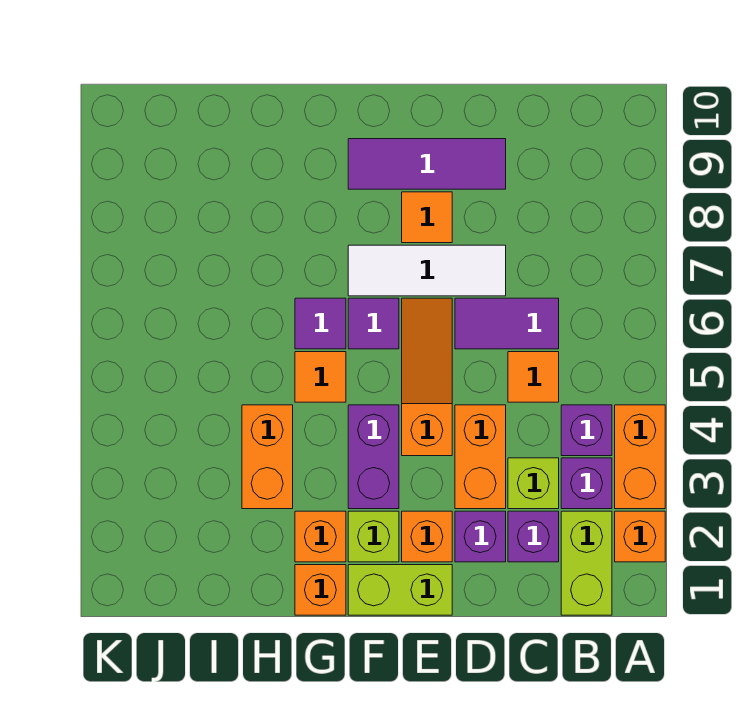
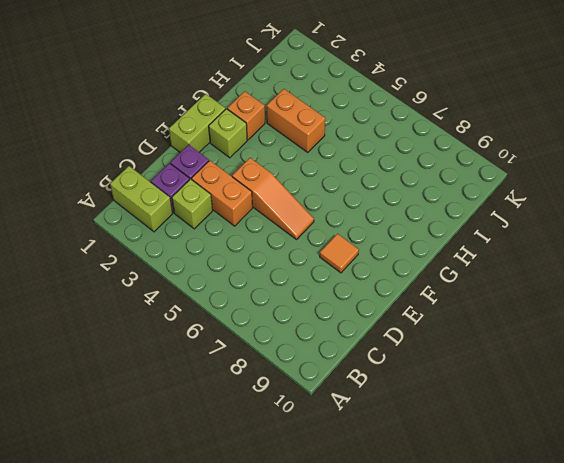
none -> orange brick A2 level 1
none -> orange brick A3:A4 level 1
none -> purple brick B3 level 1

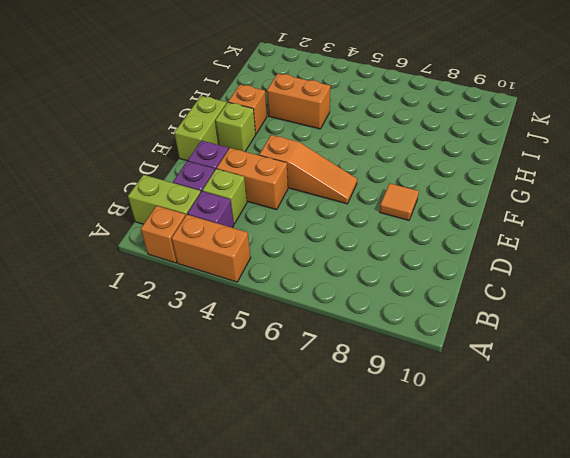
none -> purple brick B4 level 1
none -> orange tile C5 level 1
none -> purple tile C6:D6 level 1

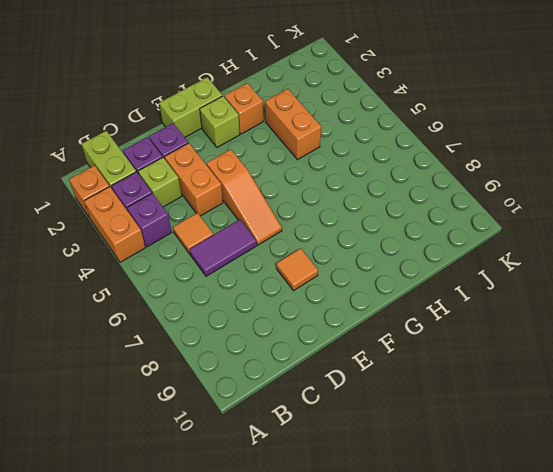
none -> white tile D7:F7 level 1
none -> purple tile D9:F9 level 1
none -> orange brick E2 level 1

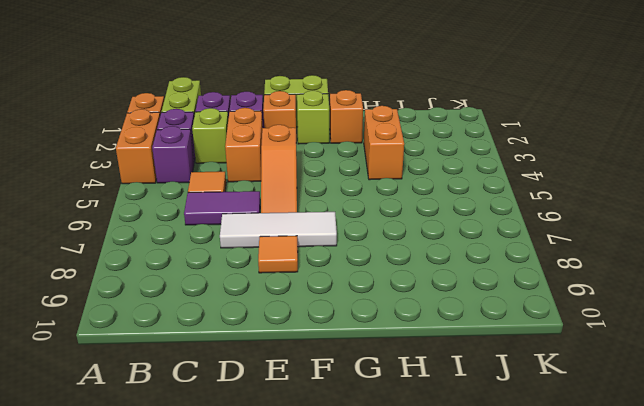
none -> purple tile D9:F9 level 1
none -> purple brick F3:F4 level 1
none -> purple tile F6 level 1

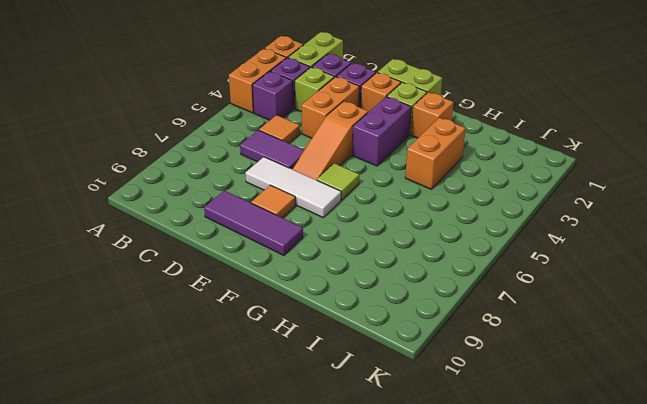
lime tile F6 level 1 -> purple tile F6 level 1
none -> orange brick G1 level 1
none -> orange tile G5 level 1
none -> purple tile G6 level 1

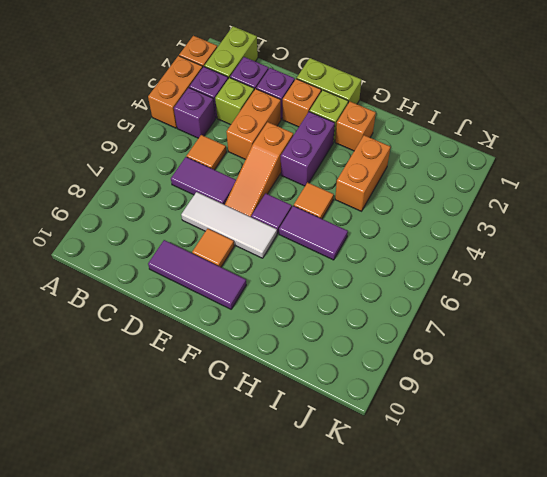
purple tile G6:H6 level 1 -> purple tile G6 level 1
none -> orange brick G1 level 1

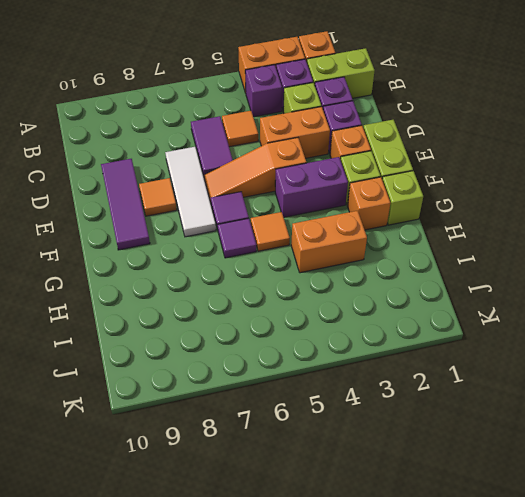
lime brick G1 level 1 -> orange brick G1 level 1

